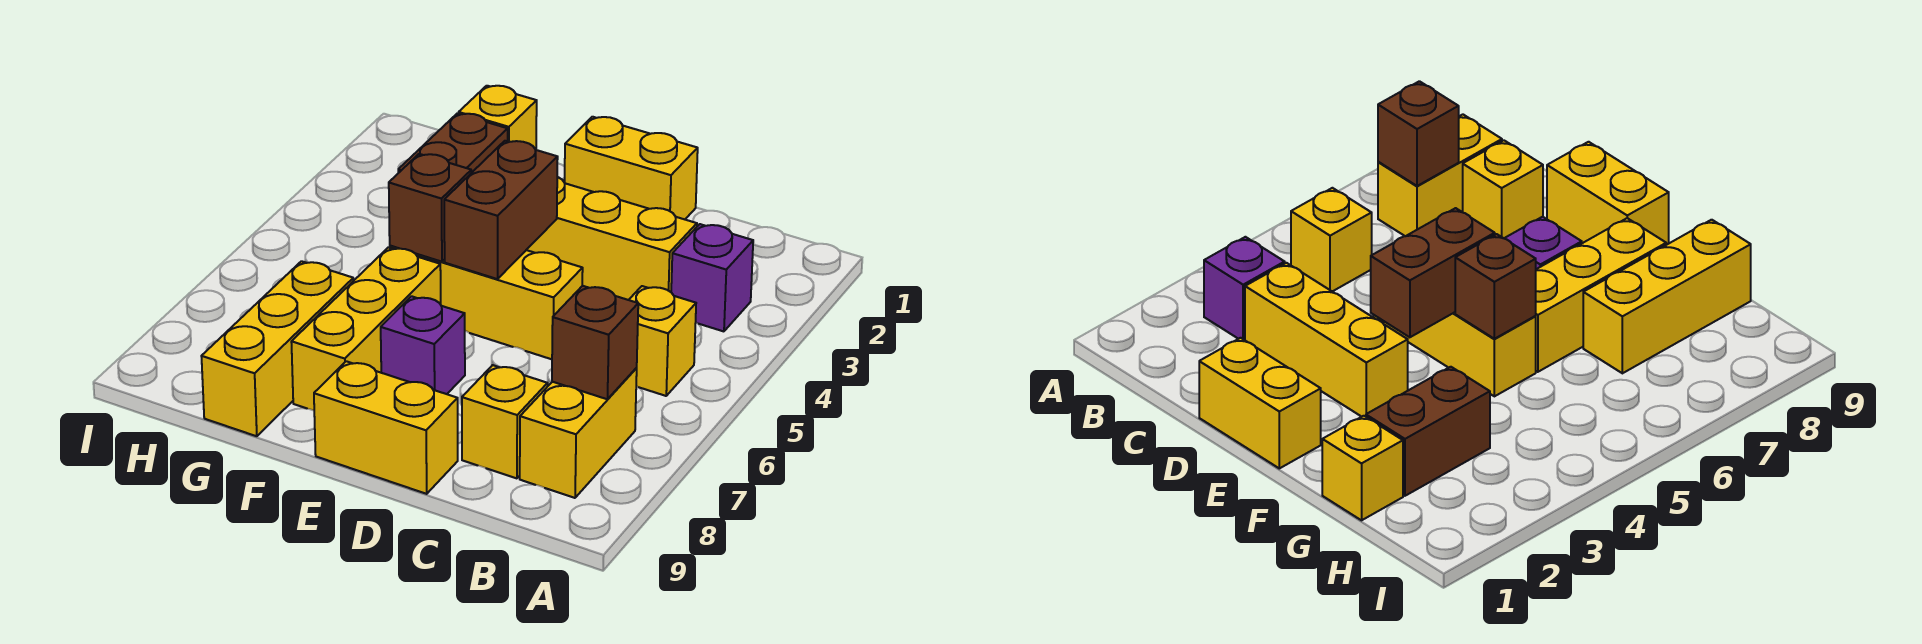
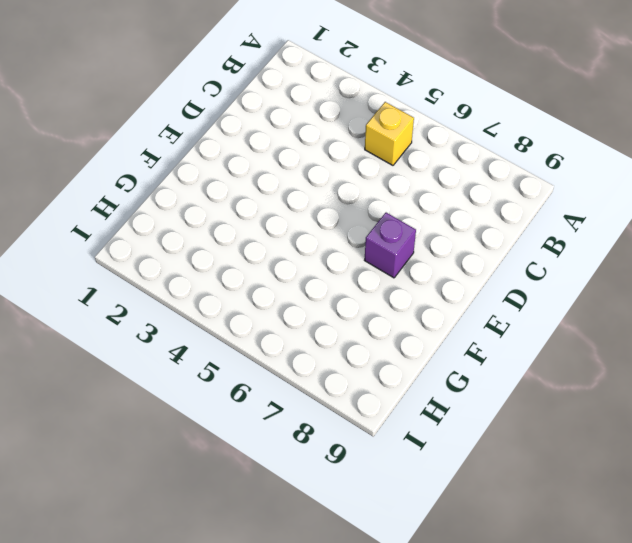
none -> purple brick B3 level 1
none -> yellow brick B7:B8 level 1
none -> yellow brick C3:E3 level 1

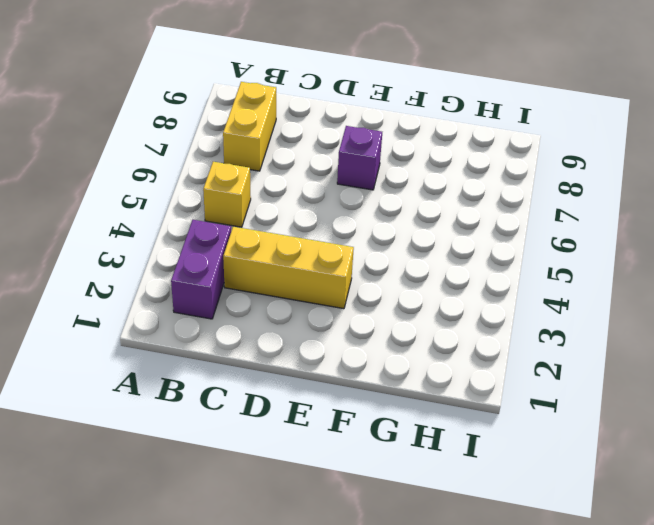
purple brick B2:B3 level 1 -> purple brick B3 level 1
none -> yellow brick C8 level 1
none -> yellow brick D1:E1 level 1
none -> yellow brick D5:F5 level 1

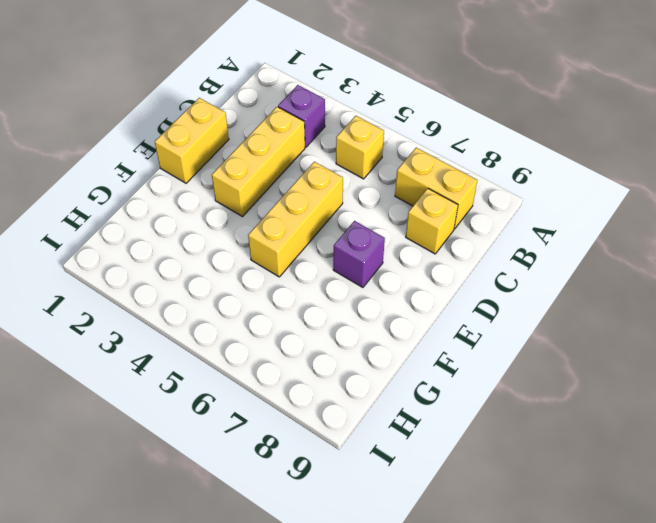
none -> yellow brick D9:E9 level 1
none -> yellow brick F6:F8 level 1
none -> yellow brick G1 level 1

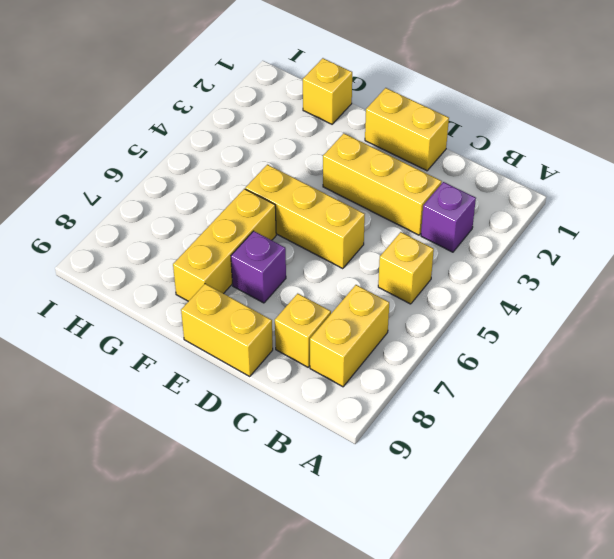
none -> brown brick G2:G3 level 1
none -> yellow brick G7:G9 level 1
none -> brown brick B7 level 2

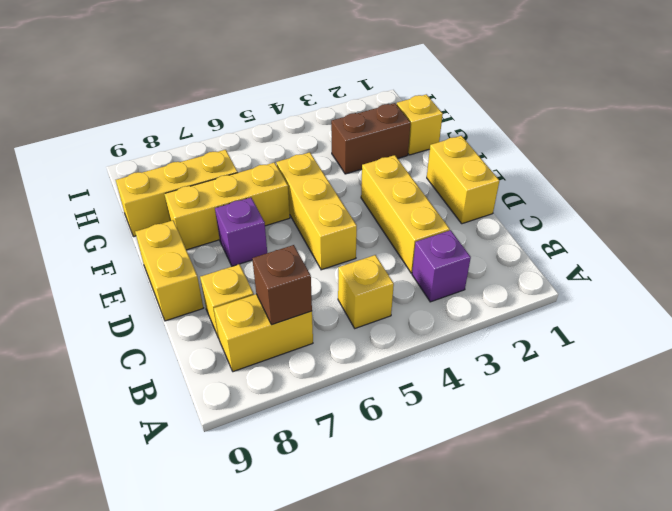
none -> brown brick E4:E5 level 2
none -> brown brick F5 level 2

